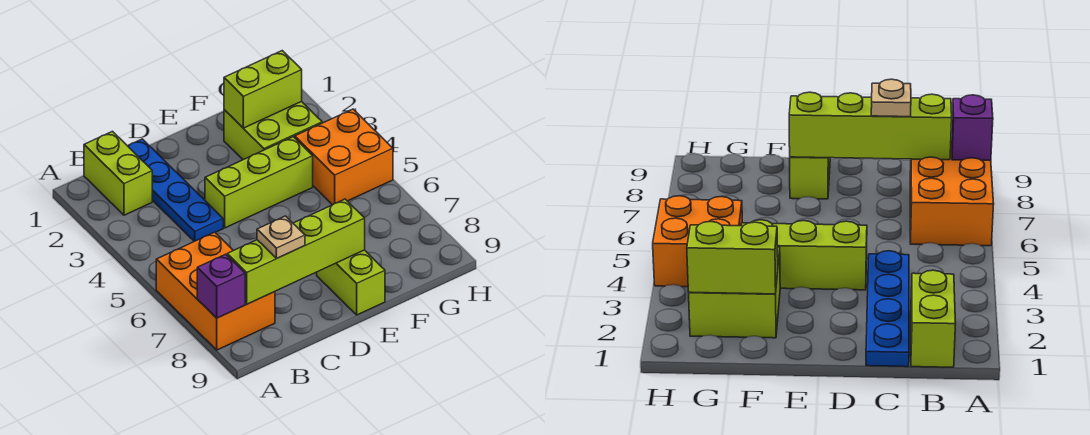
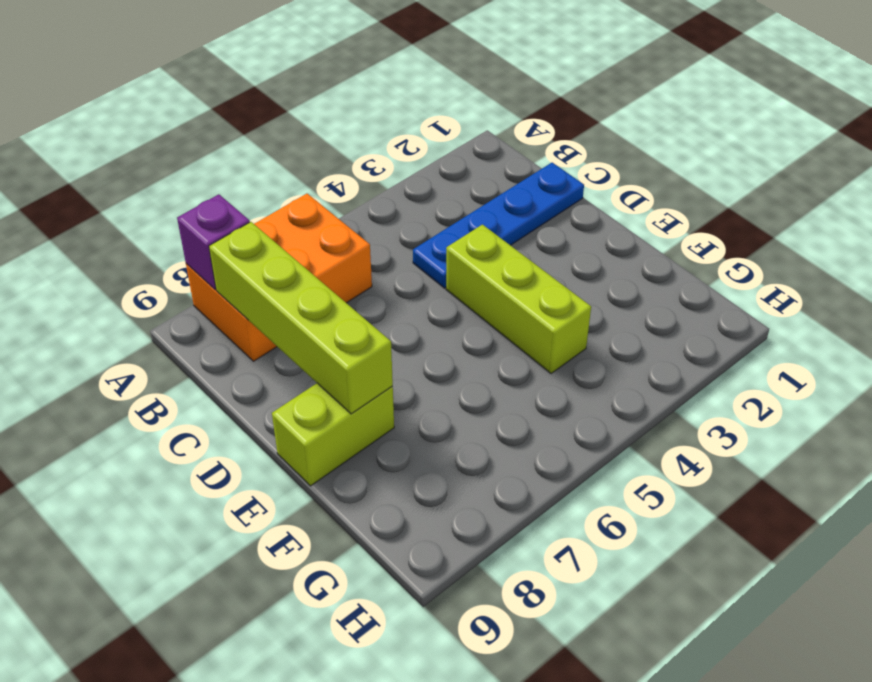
none -> lime brick B1:B2 level 1
none -> lime brick F2:G3 level 1

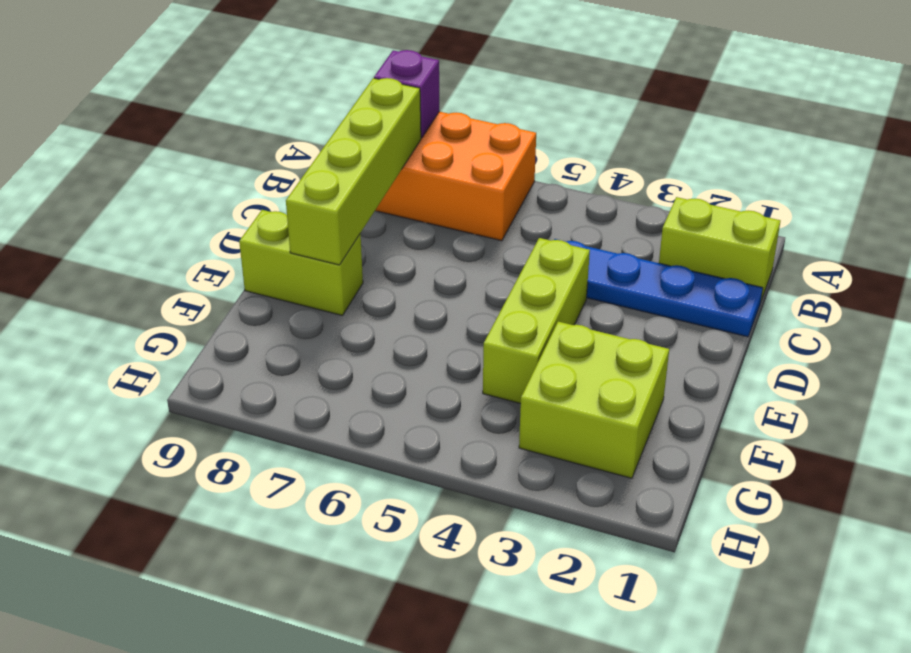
none -> orange brick G4:H5 level 1
none -> lime brick F2:G2 level 2

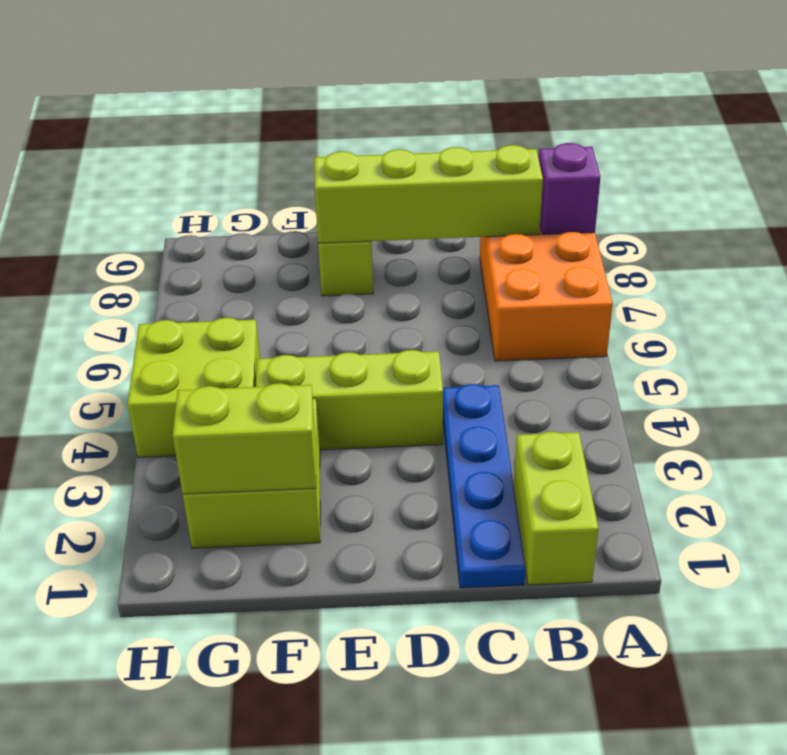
lime brick G4:H5 level 1 -> orange brick G4:H5 level 1
none -> tan plate C8 level 3

